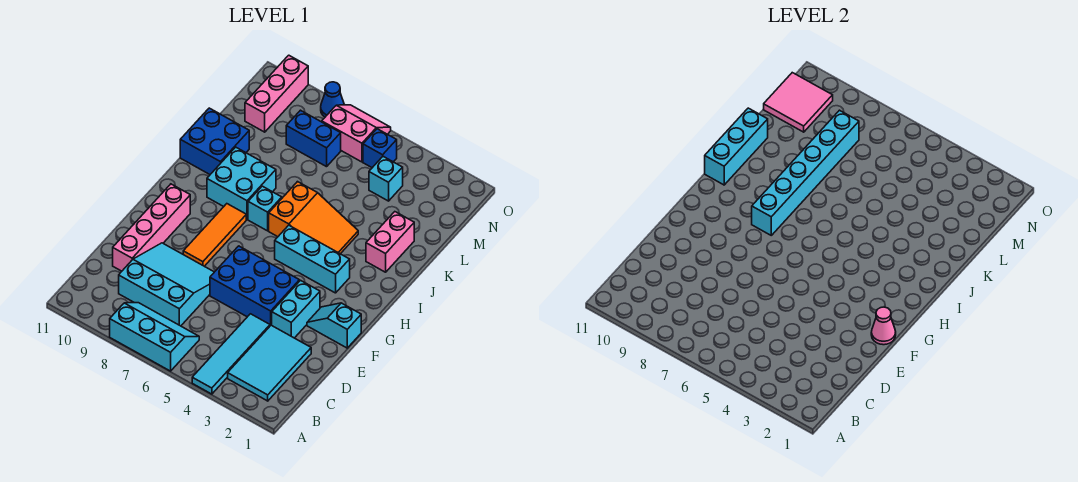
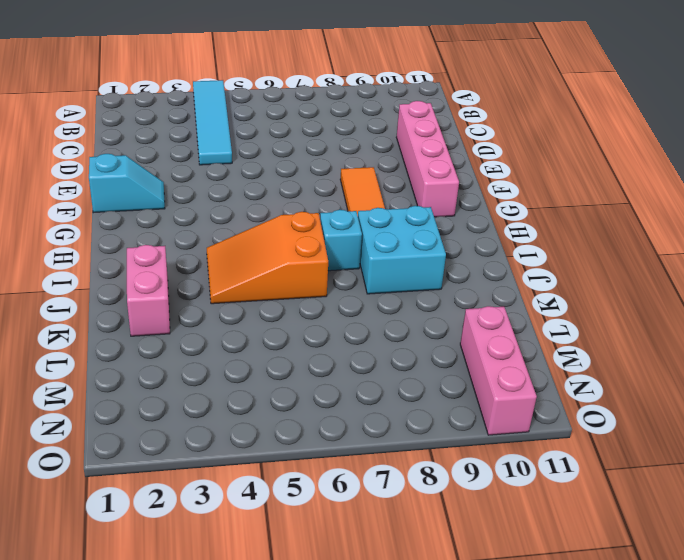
none -> cyan slope A6:B8 level 1 top A
none -> cyan tile B2:D3 level 1
none -> cyan slope C7:E9 level 1 top C

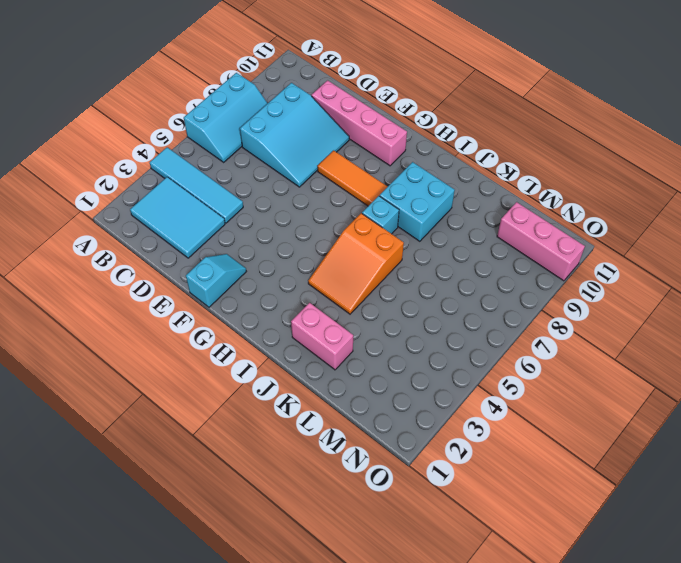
none -> cyan brick E3:F3 level 1
none -> blue brick E4:F6 level 1
none -> cyan brick H3:H5 level 1

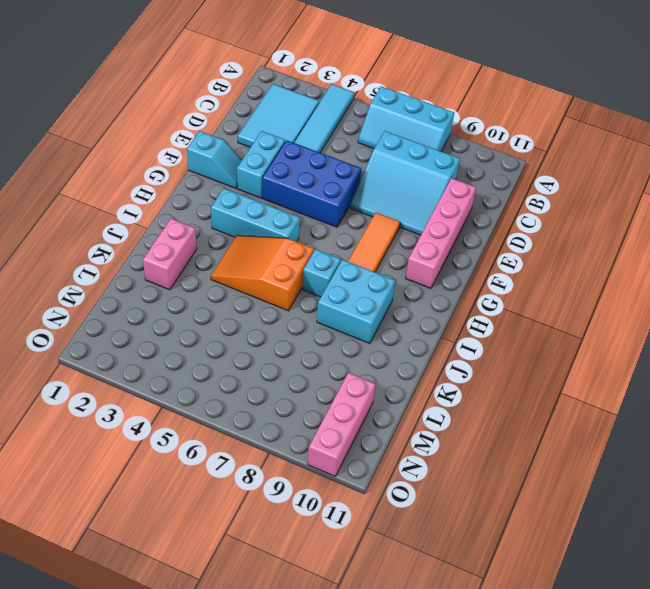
none -> blue brick J10:K11 level 1
none -> cyan brick M4 level 1
none -> blue brick M7:M8 level 1

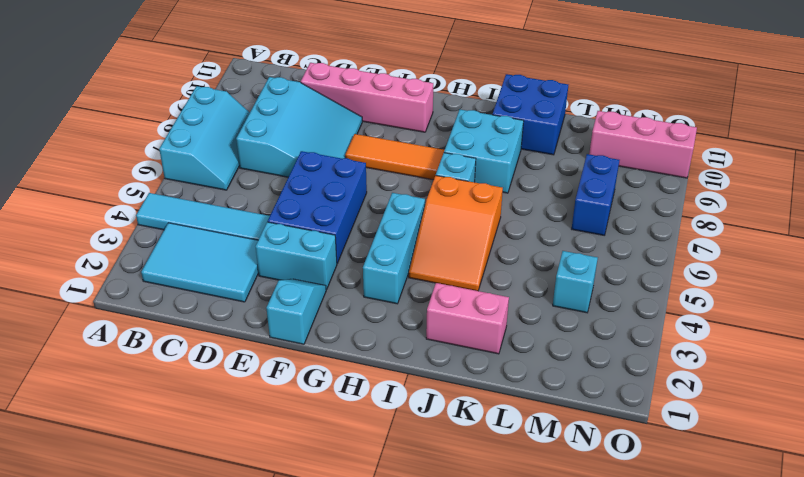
none -> blue brick N5 level 1
none -> pink slope N6:O7 level 1 top N
none -> blue cone O8 level 1

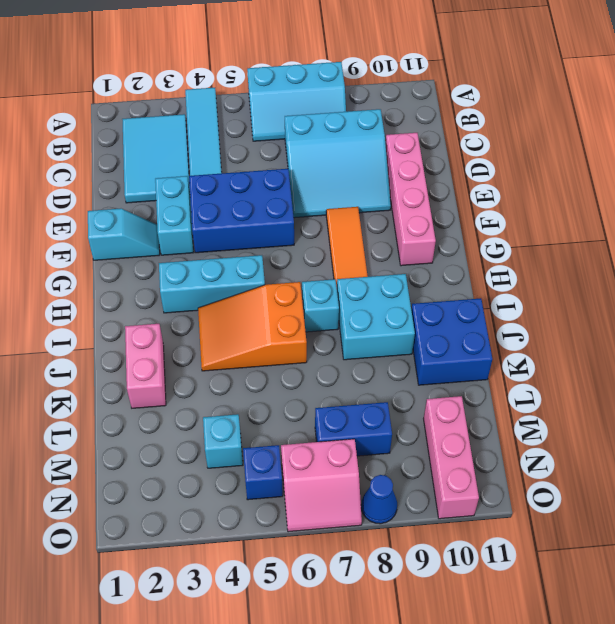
none -> pink cone F1 level 2
none -> cyan brick H8:M8 level 2
none -> cyan brick I11:K11 level 2

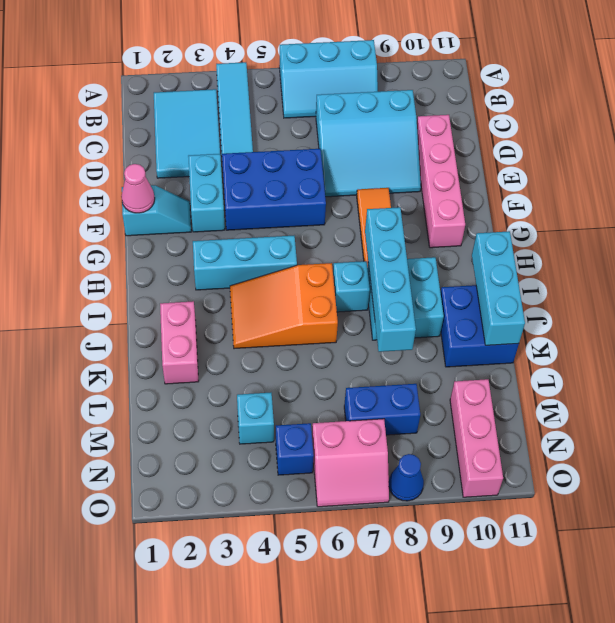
cyan brick H8:K8 level 2 -> cyan brick H8:M8 level 2
none -> pink tile M10:N11 level 2

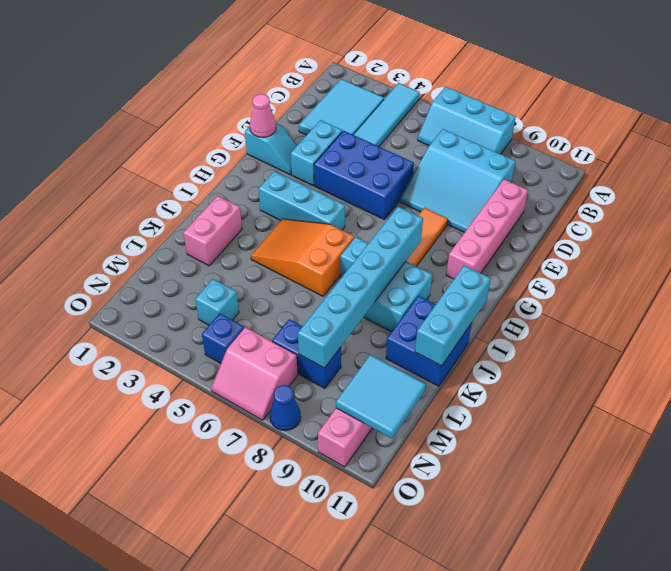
cyan tile M10:N11 level 2 -> pink tile M10:N11 level 2

